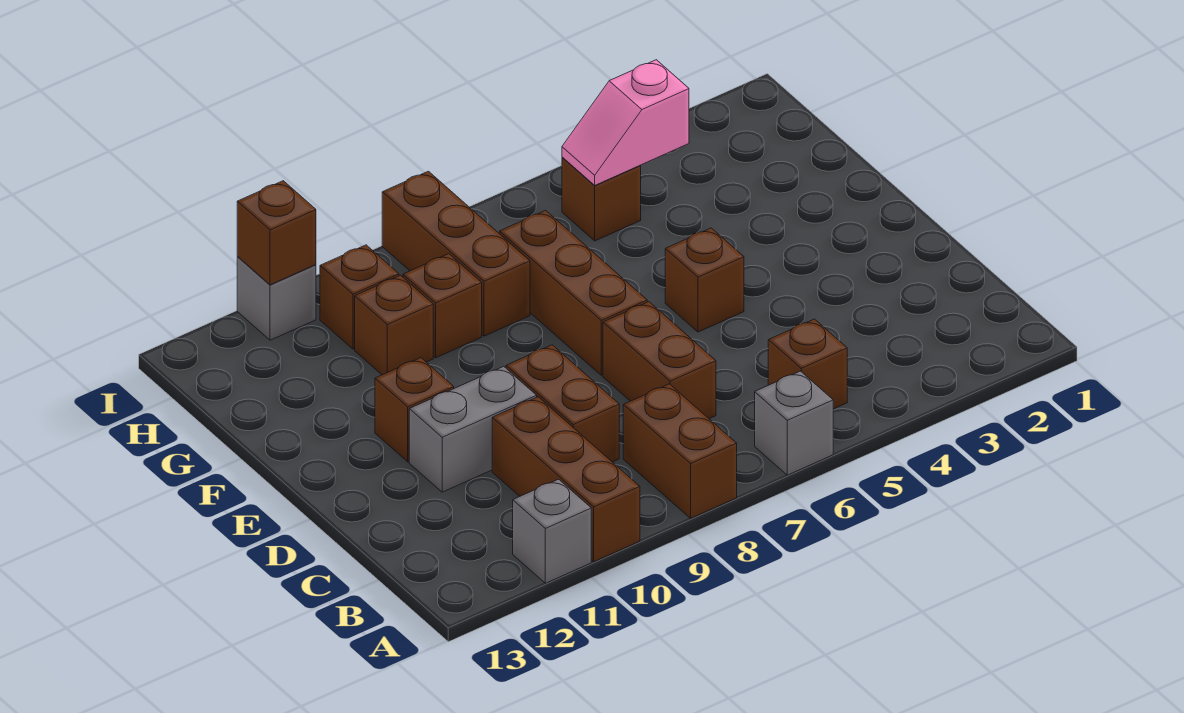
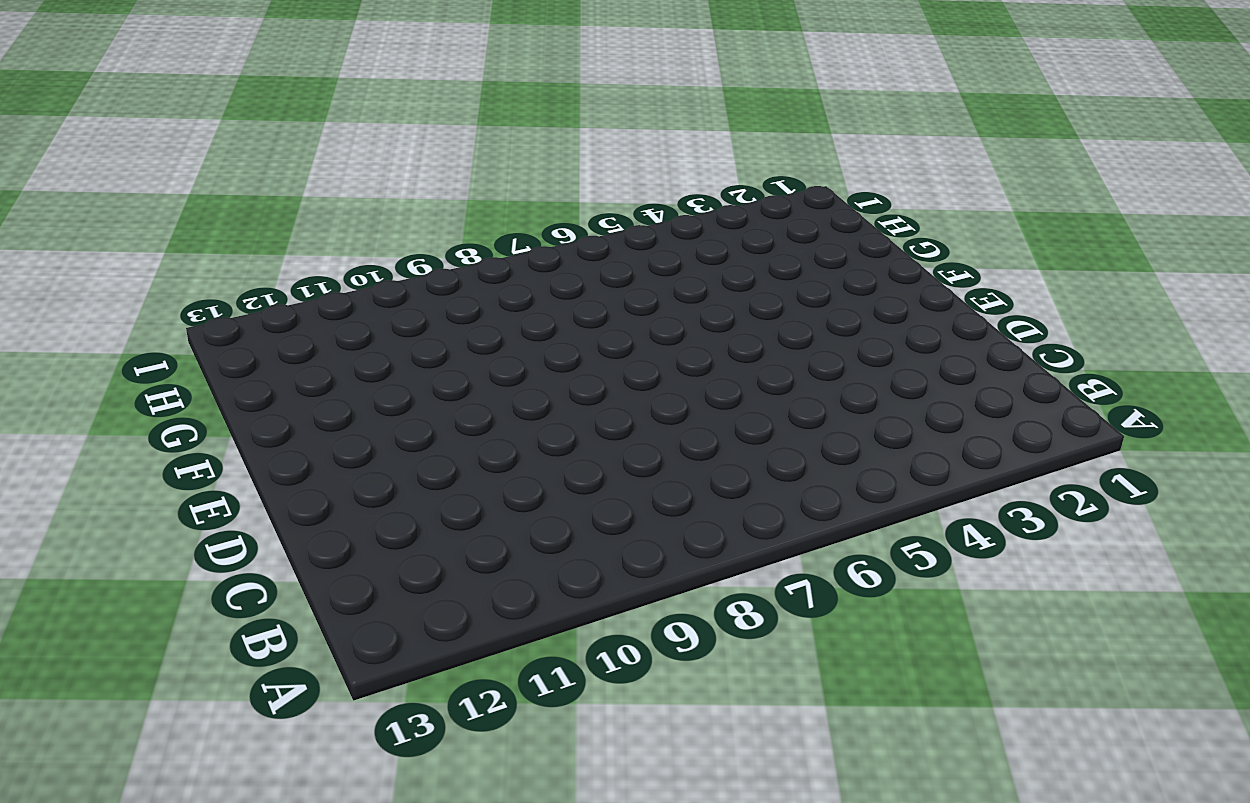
none -> grey brick A6 level 1
none -> brown brick A8:B8 level 1
none -> brown brick A10:C10 level 1

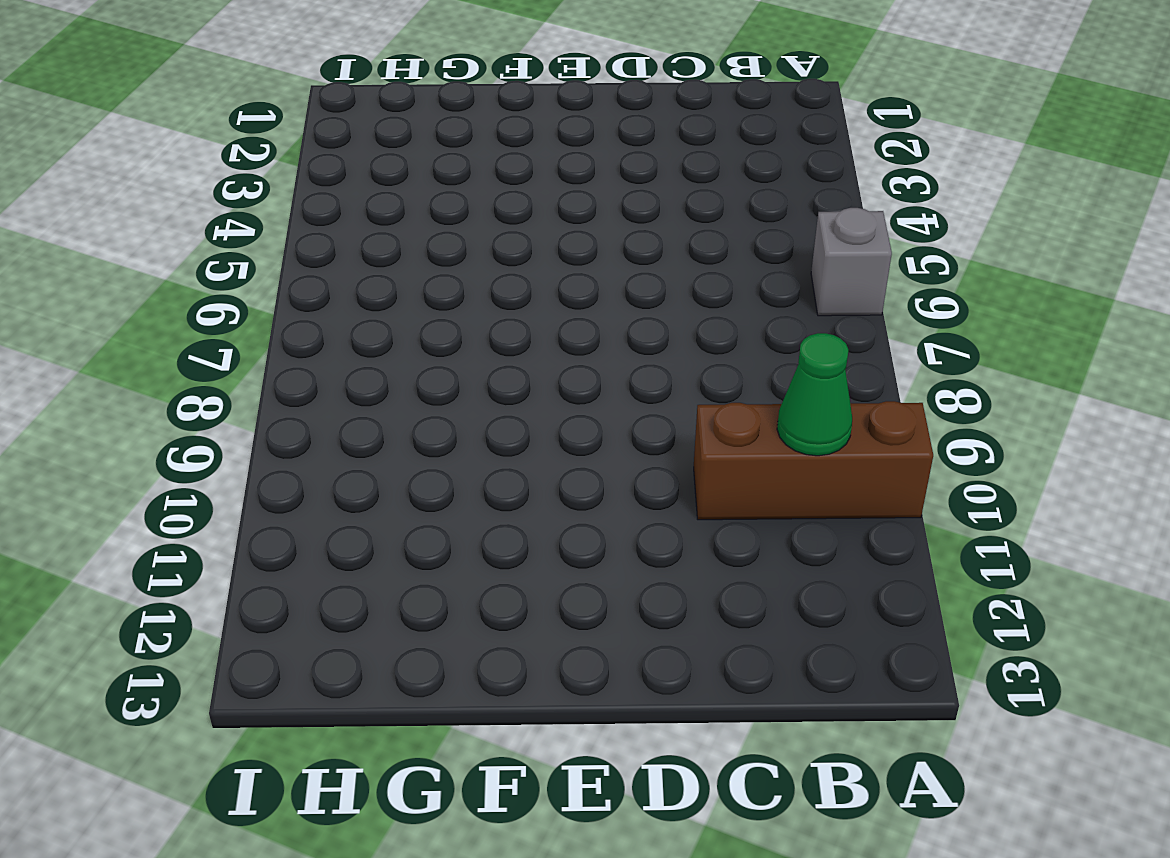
green cone B10 level 2 -> none
none -> brown brick A8:B8 level 1
none -> grey brick A11 level 1
none -> brown brick B5 level 1

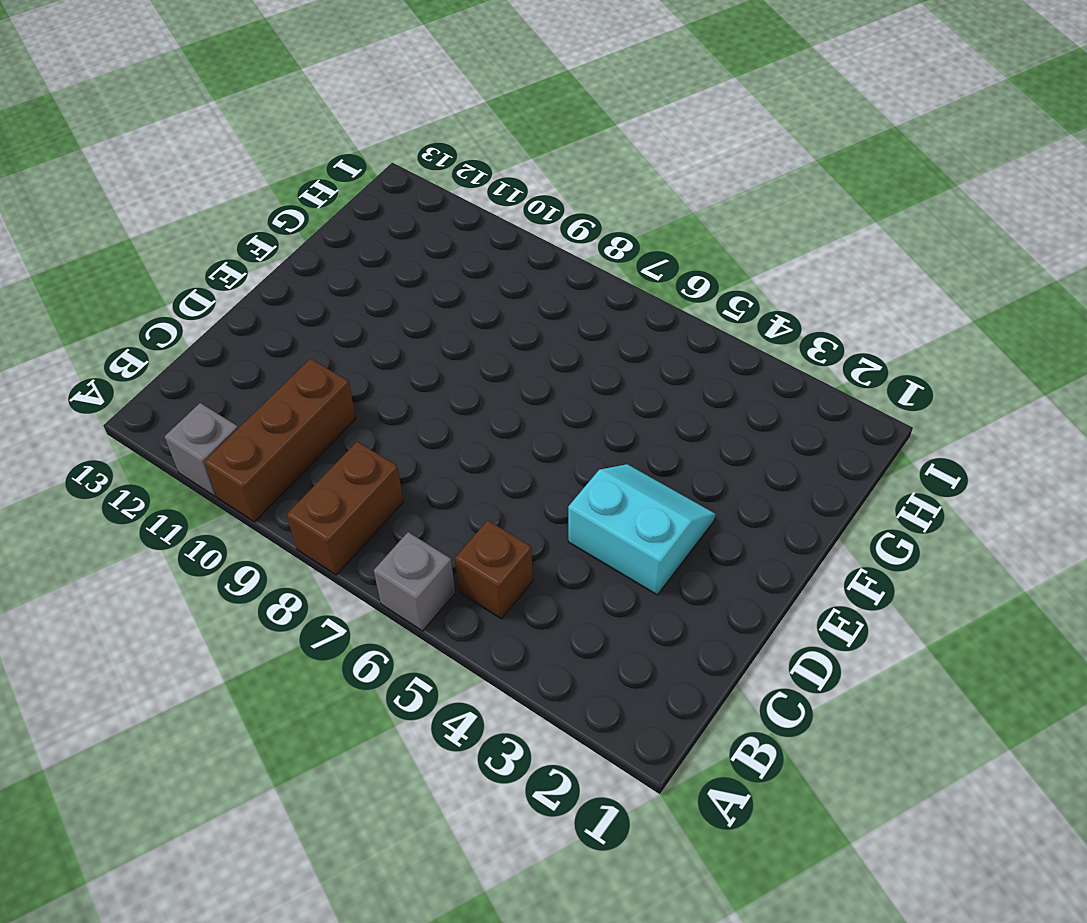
cyan slope D3:E4 level 1 top D -> none
none -> brown brick C7:D7 level 1
none -> brown brick C9:D9 level 1
none -> grey brick D10:D11 level 1

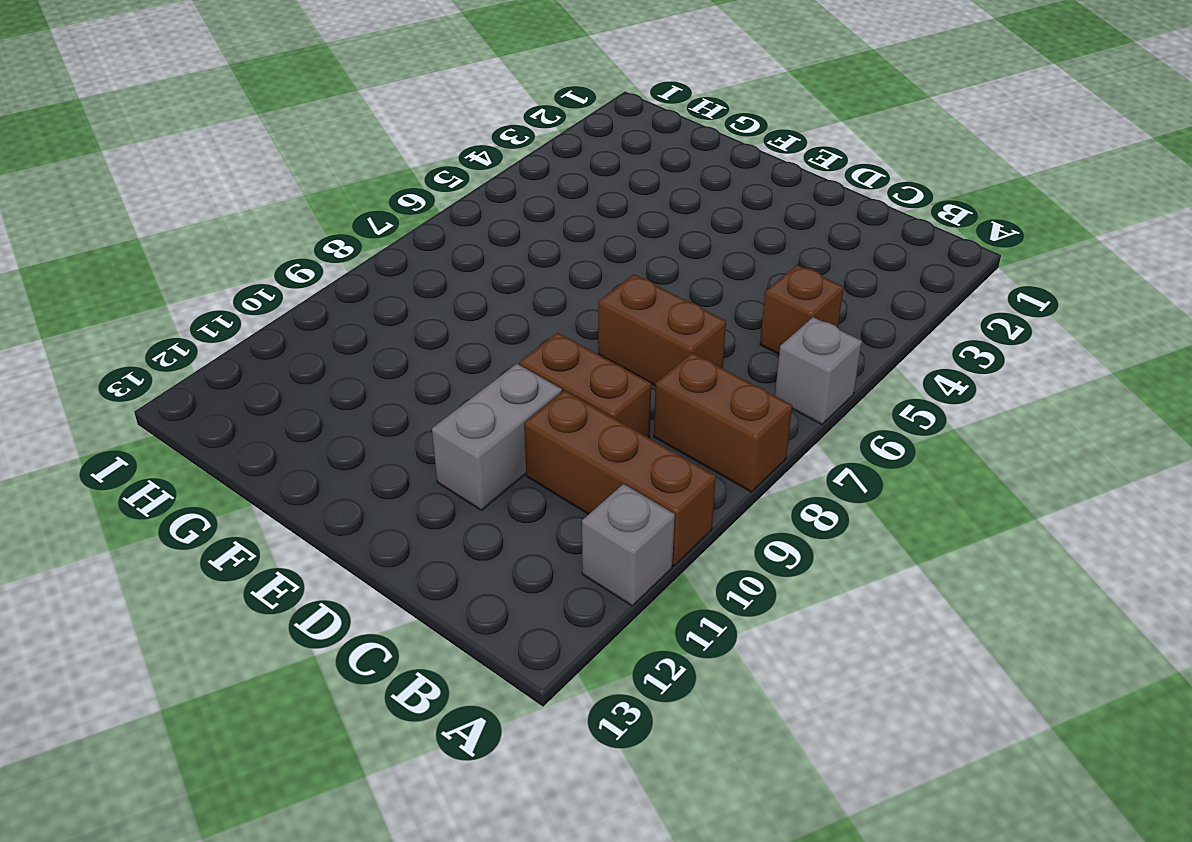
none -> brown brick E5 level 1
none -> brown brick E7:G7 level 1
none -> brown brick E11 level 1

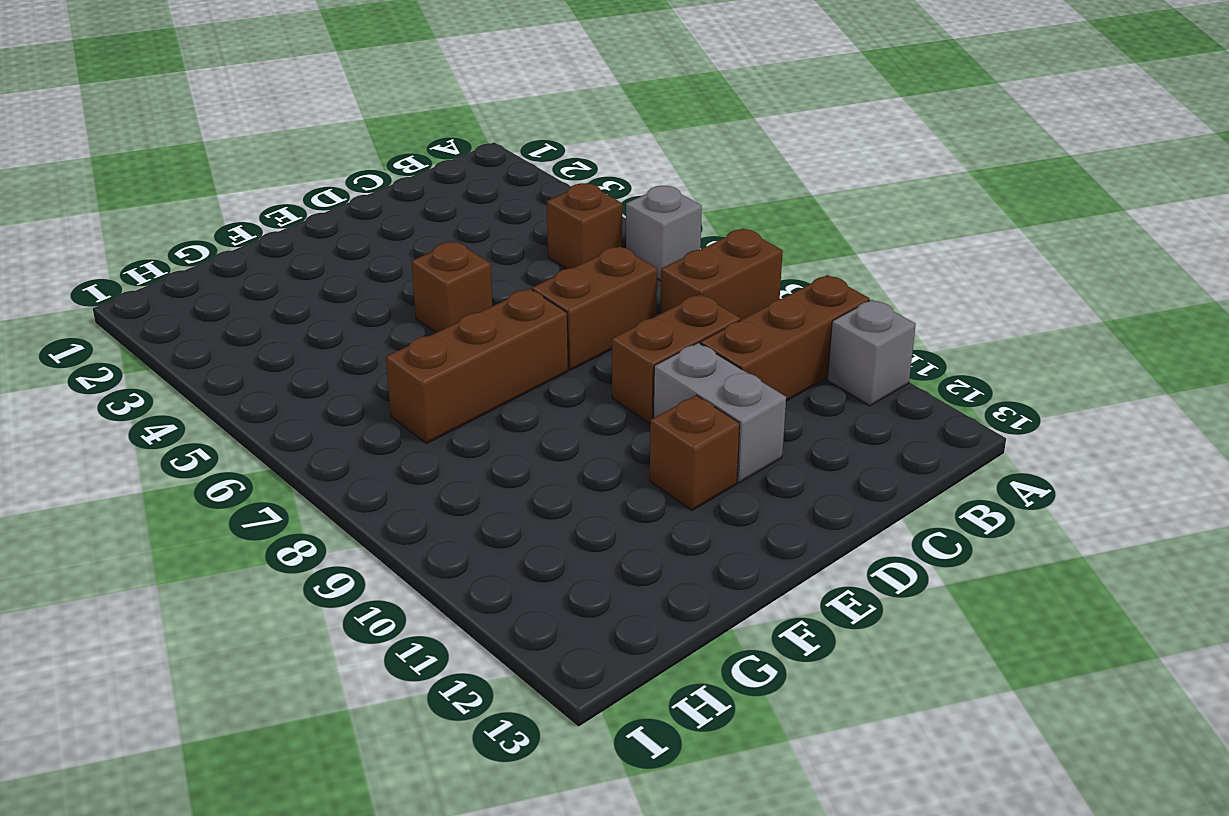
none -> brown brick G8:I8 level 1
none -> brown brick G9 level 1
none -> brown brick G10 level 1

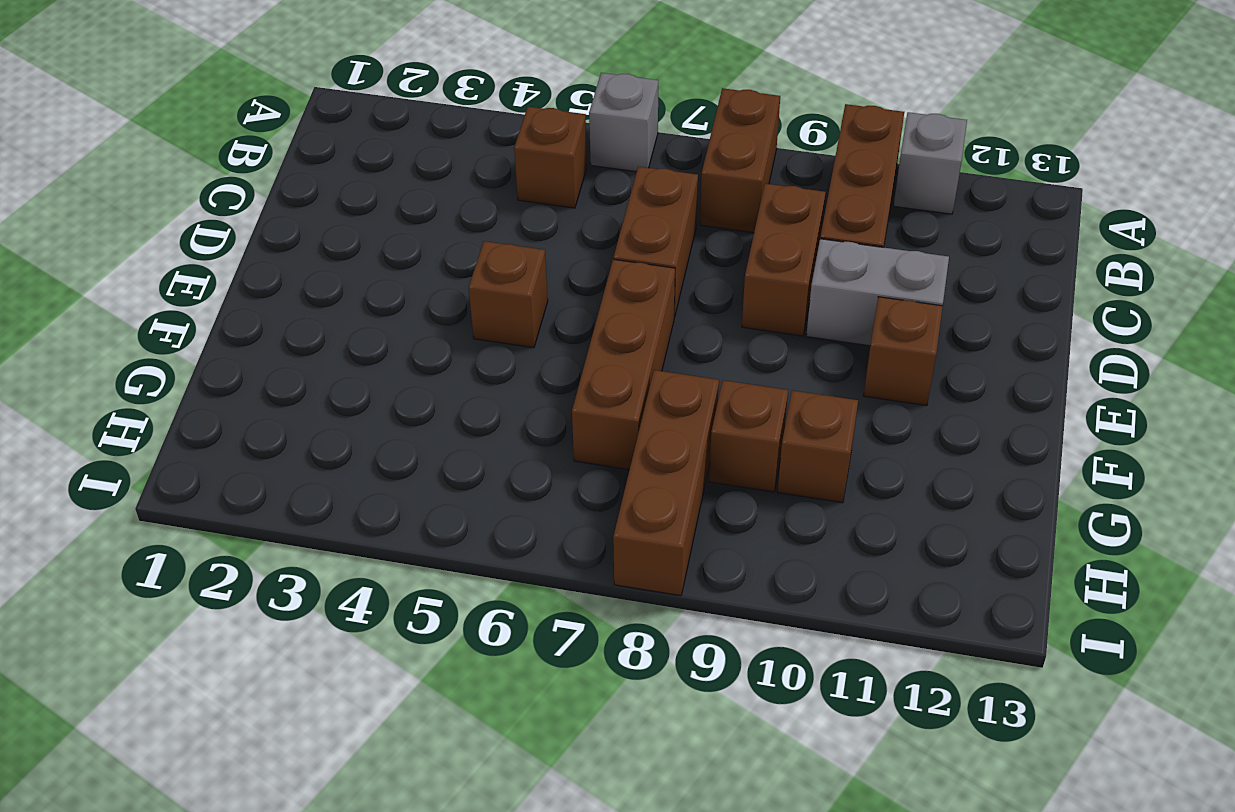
none -> brown brick H5 level 1
none -> brown brick H10 level 1
none -> grey brick I11 level 1

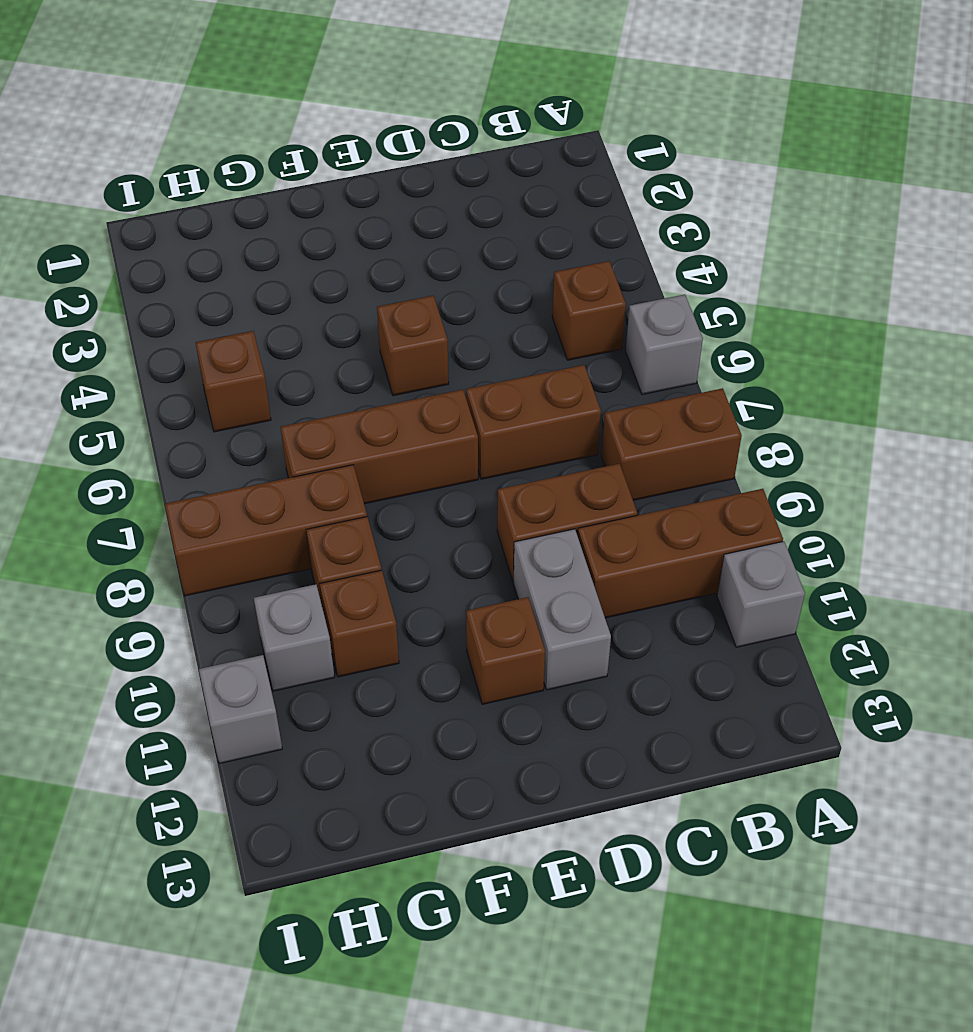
grey brick H10 level 1 -> brown brick H10 level 1
none -> pink slope H4:H5 level 2 top 4
none -> brown brick I11 level 2

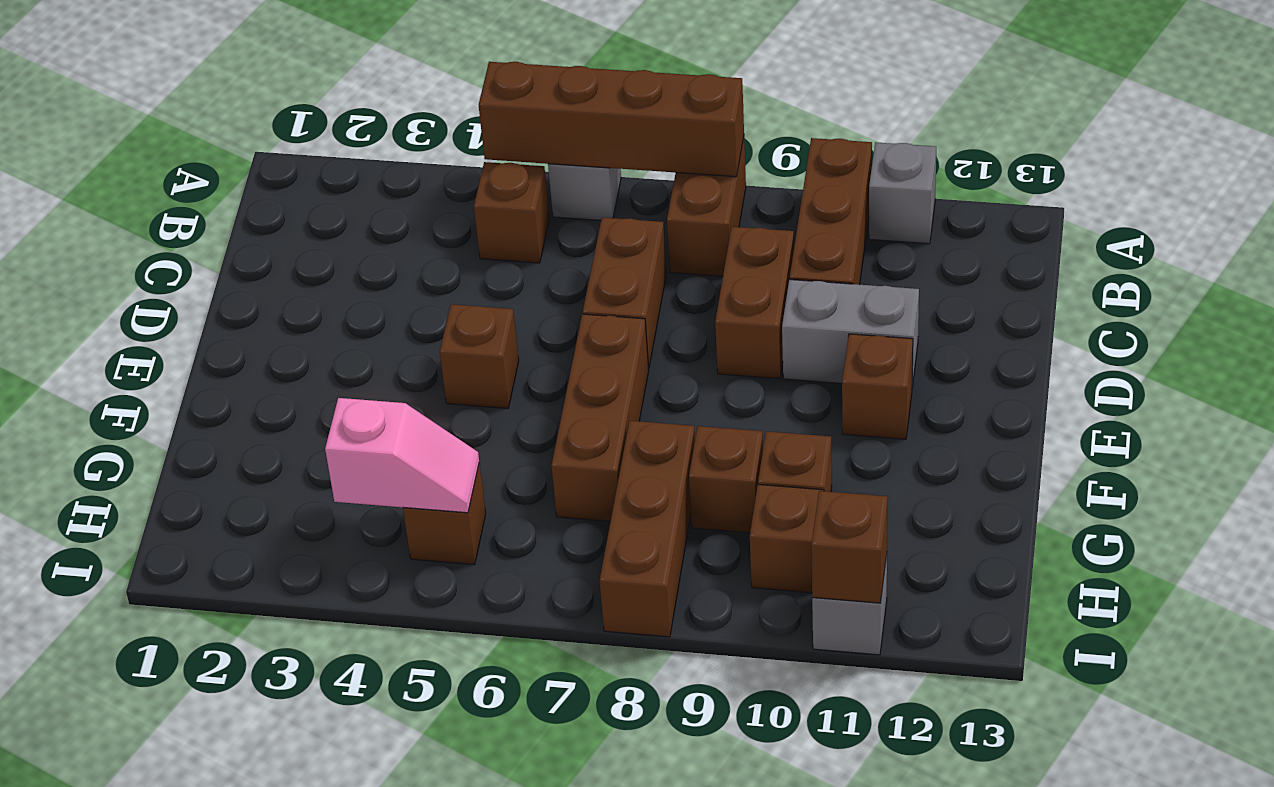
brown brick A5:A8 level 2 -> none

